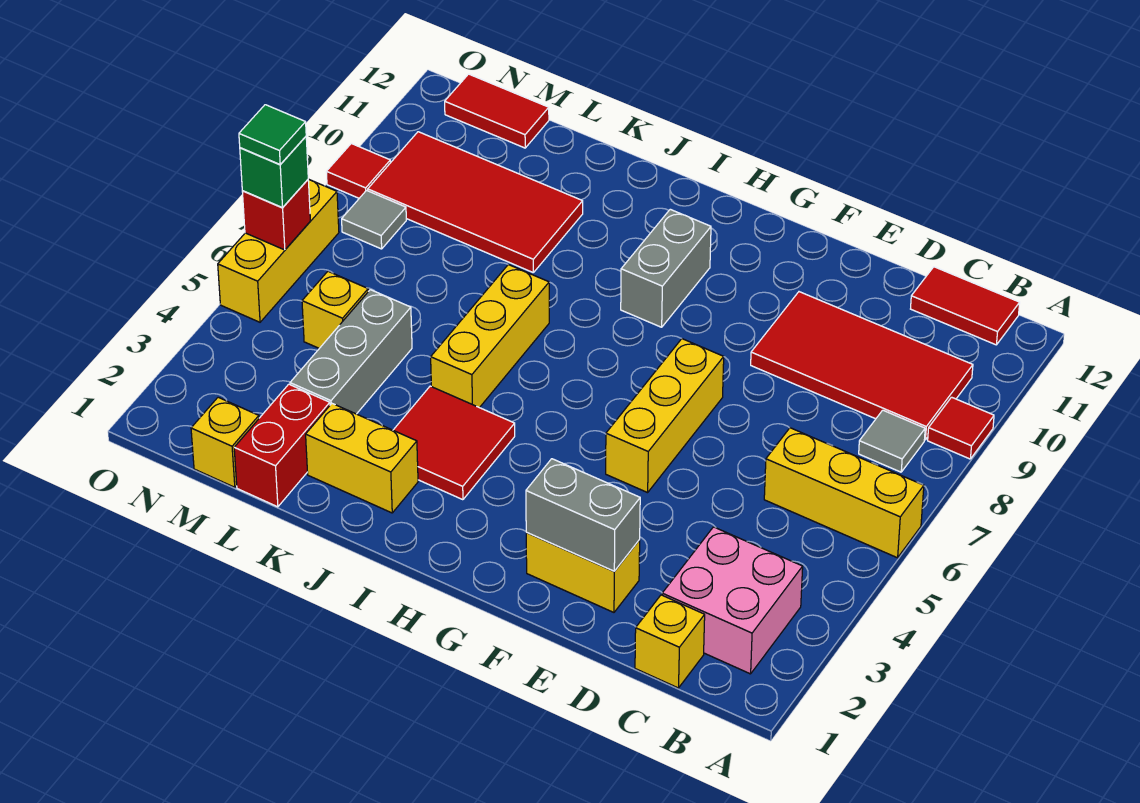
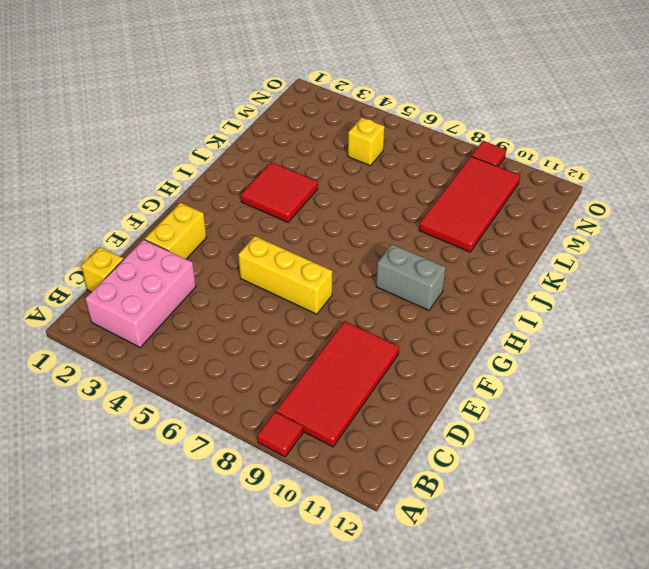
pink brick B2:D3 level 1 -> pink brick B2:C3 level 1
none -> yellow brick A6:C6 level 1
none -> grey tile B8 level 1
none -> red tile B12:C12 level 1

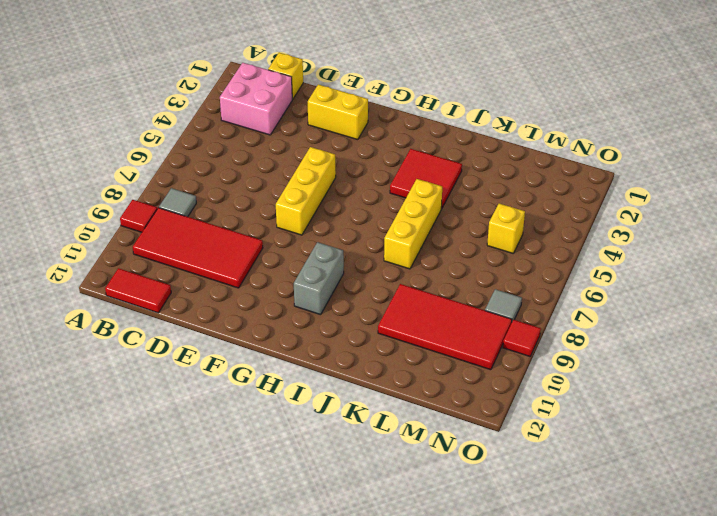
none -> yellow brick A6:C6 level 1
none -> yellow brick J2:K2 level 1
none -> red brick L1:L2 level 1

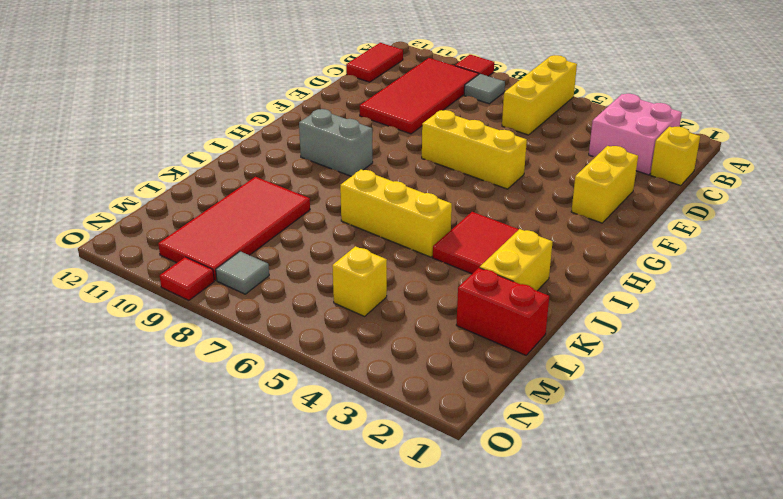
none -> grey brick L3:L5 level 1
none -> yellow brick M1 level 1
none -> red tile M12:N12 level 1

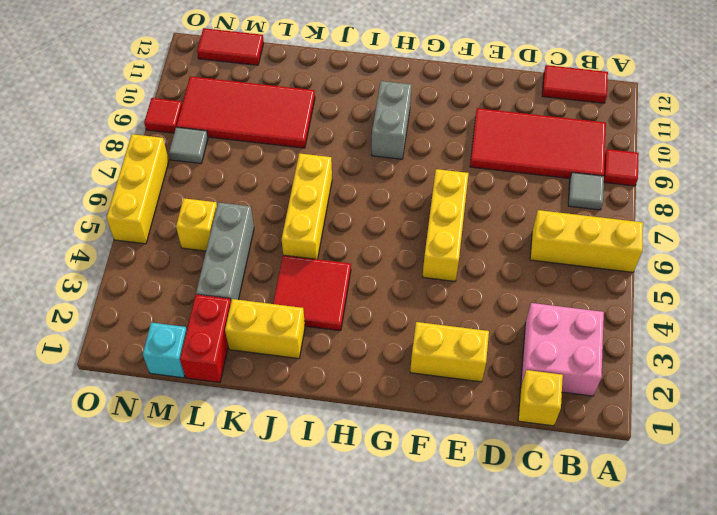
cyan brick M1 level 1 -> yellow brick M1 level 1
none -> grey brick E2:F2 level 2
none -> red brick O6 level 2
none -> green brick O6 level 3

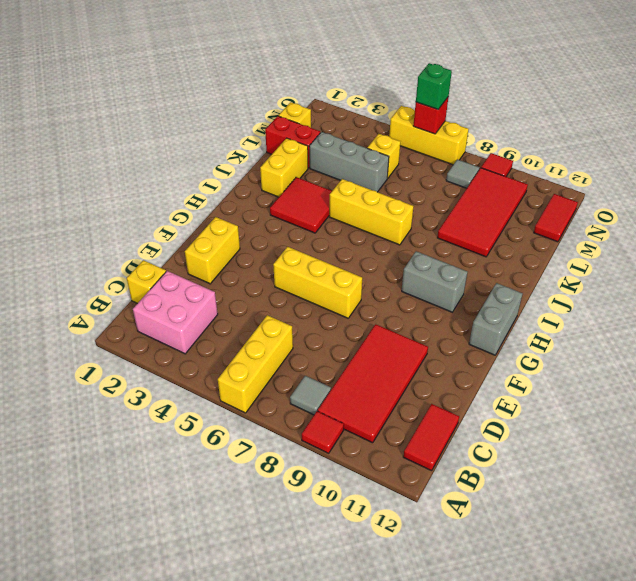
grey brick G12:H12 level 1 -> grey brick E2:F2 level 2
none -> green tile O6 level 4

